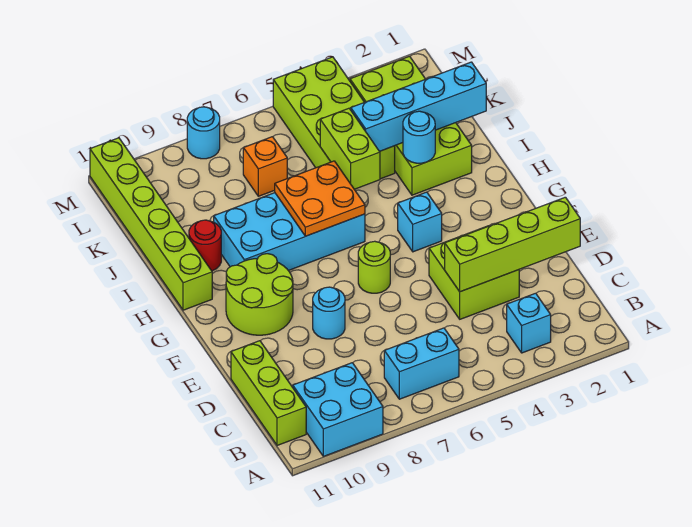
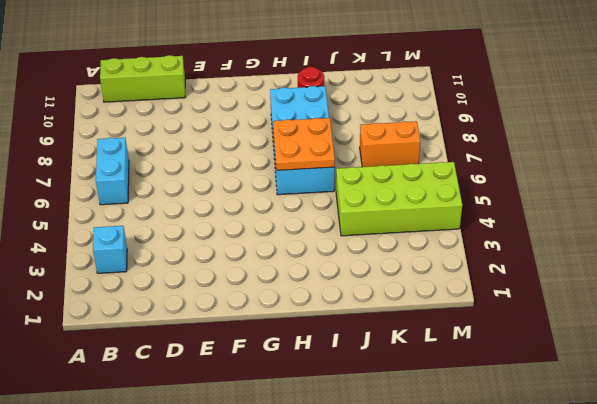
orange brick K7:L7 level 1 -> orange brick K7 level 1
none -> cyan brick A9:B10 level 1
none -> lime brick D3:E4 level 1
none -> cyan round brick E8 level 1

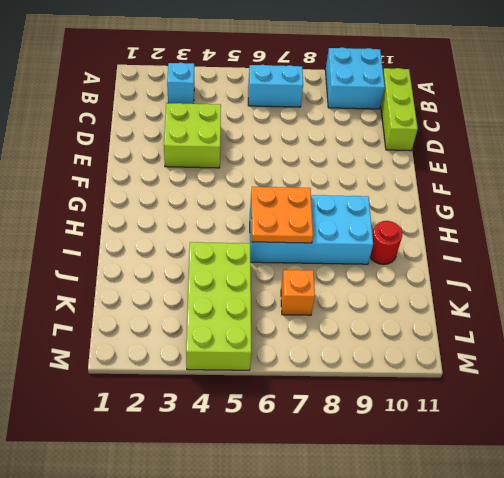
none -> cyan round brick E8 level 1
none -> lime round brick F6 level 1
none -> lime round brick F9:G10 level 1

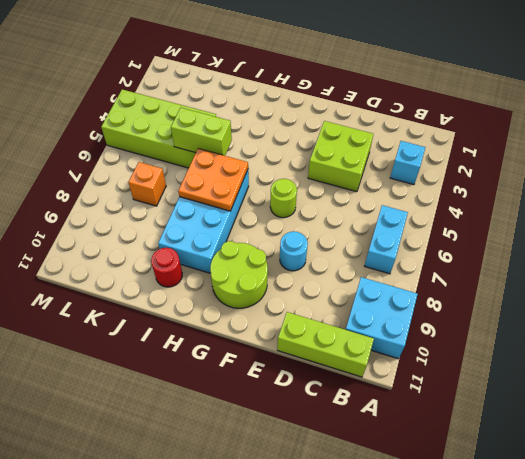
none -> cyan brick G4 level 1
none -> lime brick H11:M11 level 1
none -> lime brick I2:L3 level 1

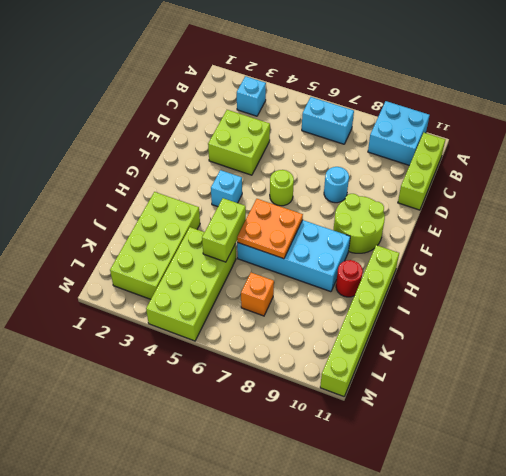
none -> cyan round brick M8 level 1
none -> lime brick D1:D4 level 2
none -> cyan round brick I3 level 2

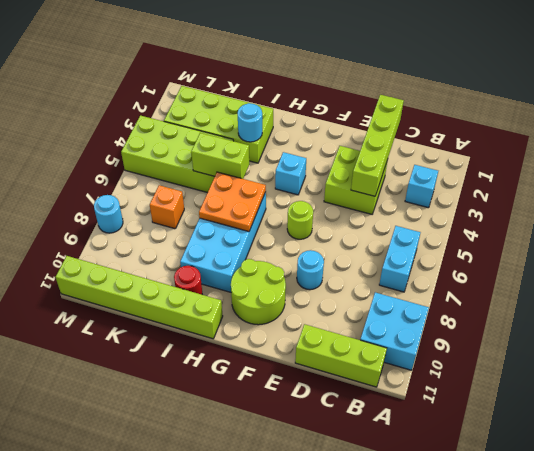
none -> cyan brick J1:J4 level 2

